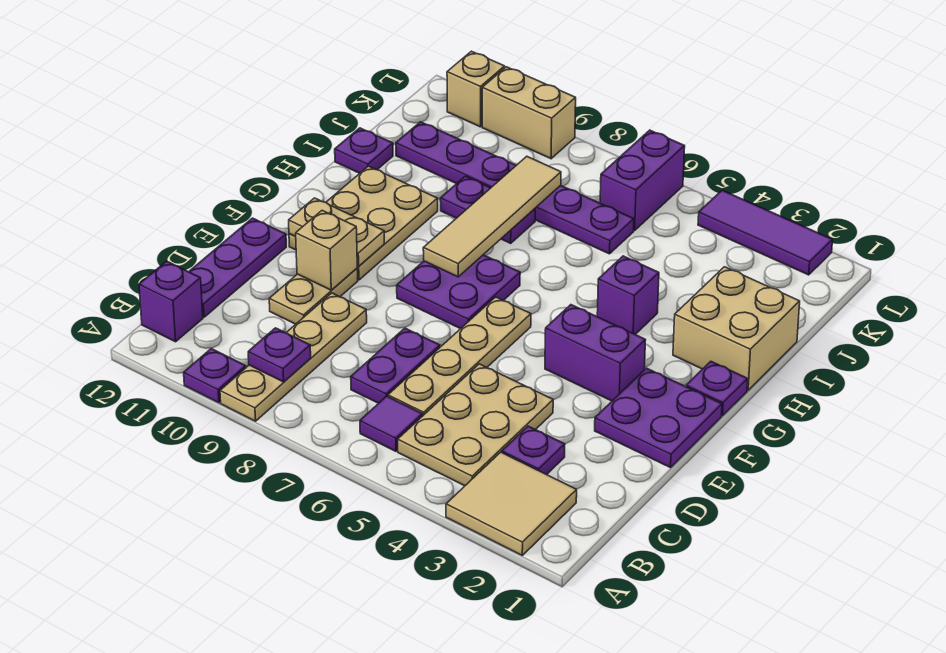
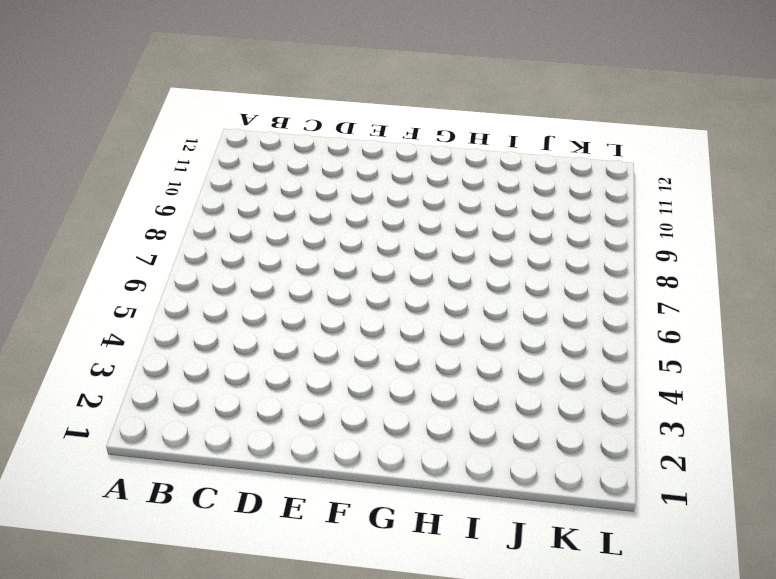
none -> tan tile A2:B3 level 1
none -> tan plate A9:D9 level 1
none -> purple plate A10 level 1

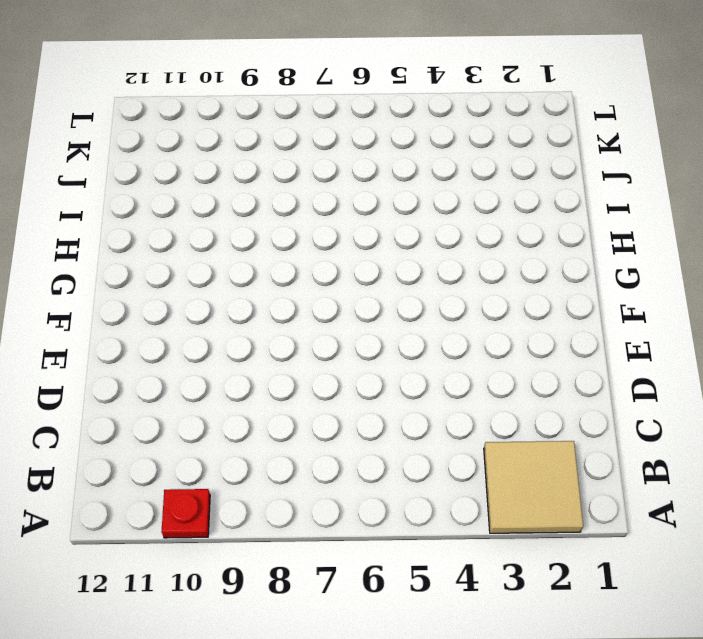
red plate A10 level 1 -> purple plate A10 level 1
none -> tan plate A9:D9 level 1
none -> tan plate B4:D5 level 1
none -> purple tile B6 level 1

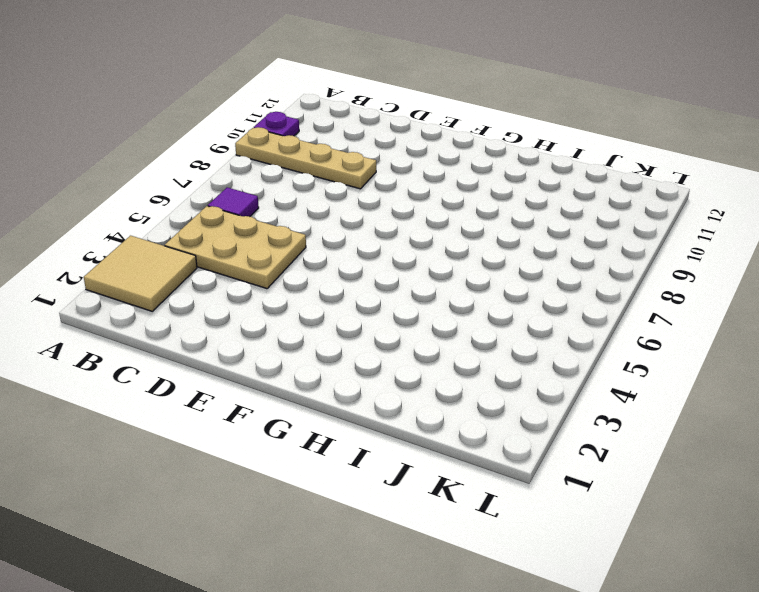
none -> purple brick B12 level 1
none -> purple plate C3 level 1
none -> tan plate C6:F6 level 1

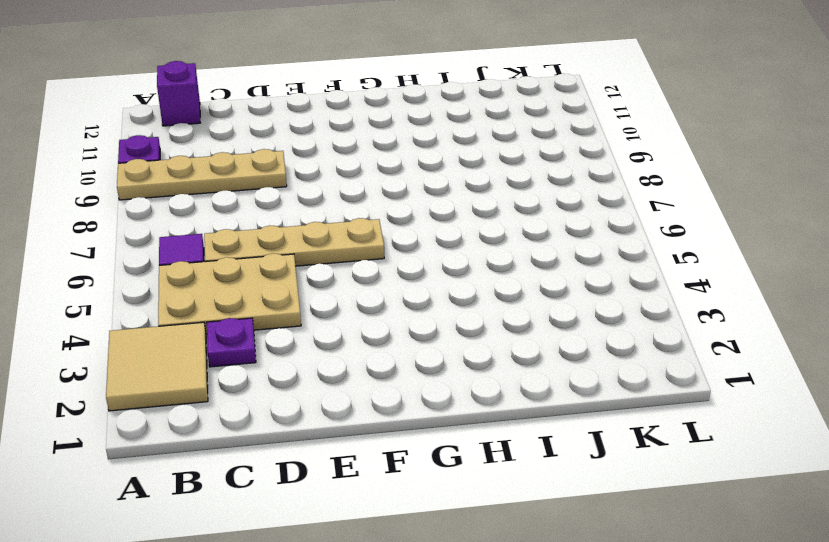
none -> purple plate C7:D7 level 1
none -> purple plate C12:E12 level 1
none -> tan plate D10:E10 level 1

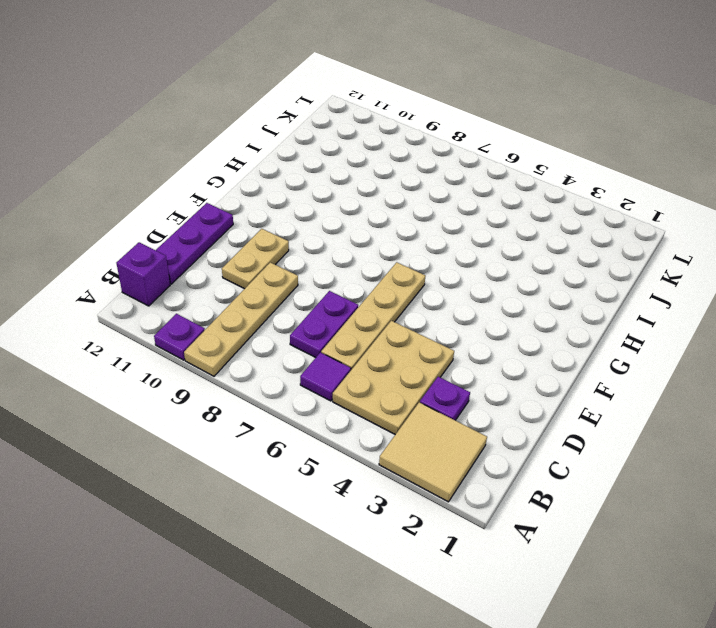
none -> purple plate E1:F2 level 1
none -> purple brick F3:F4 level 1
none -> purple plate F7:G8 level 1

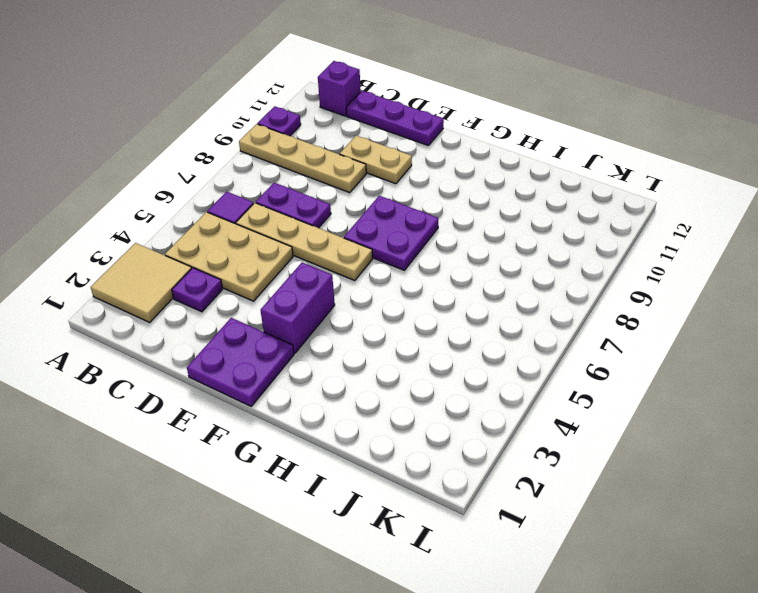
none -> tan plate F10:H11 level 1
none -> purple plate G1 level 1
none -> tan brick H1:I2 level 1

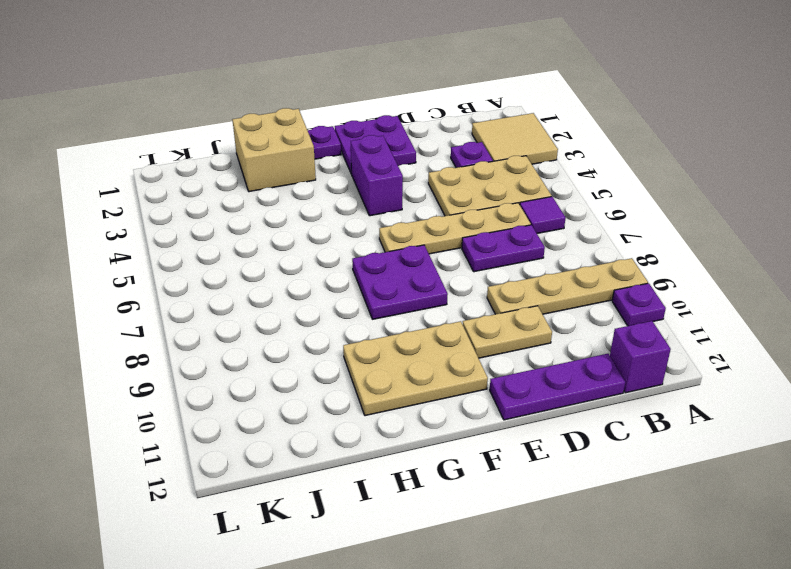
none -> purple brick H4 level 1
none -> purple plate I8:I9 level 1
none -> purple plate I12 level 1

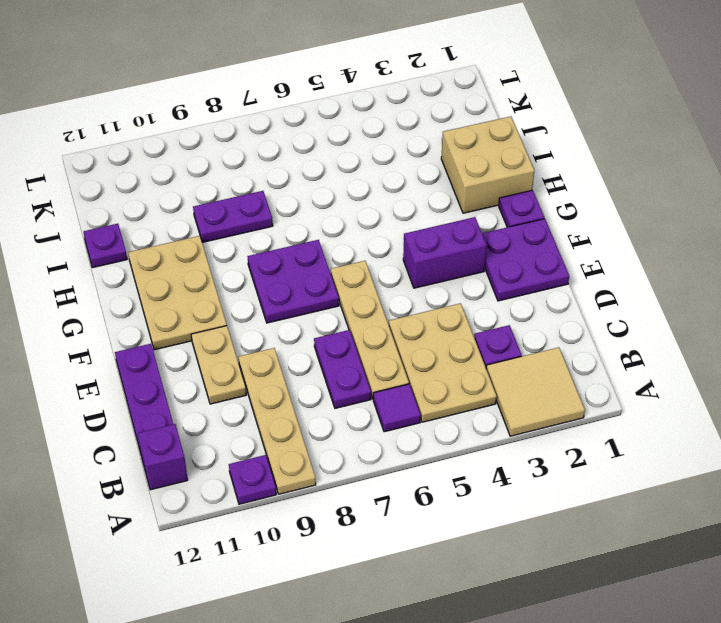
none -> purple brick H4 level 1
none -> purple plate J6:J11 level 1
none -> purple brick K6:L6 level 1

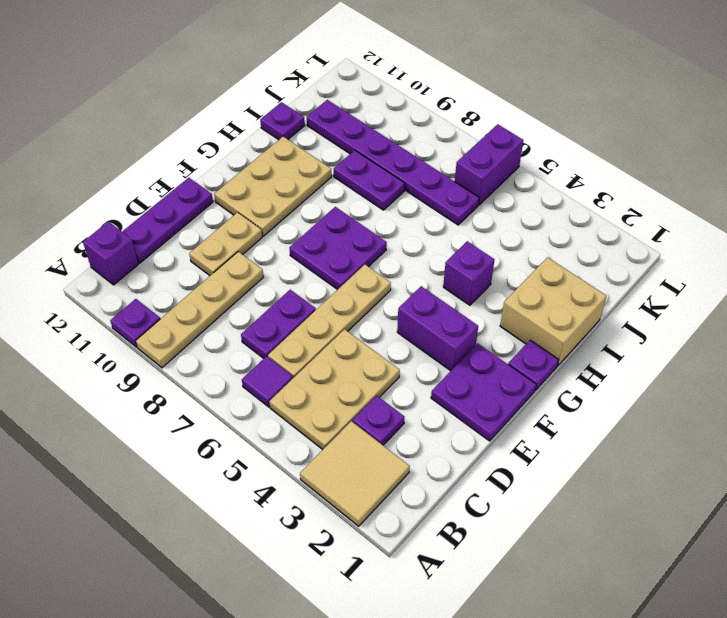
none -> purple tile L2:L4 level 1
none -> tan brick L9:L10 level 1
none -> tan brick L11 level 1

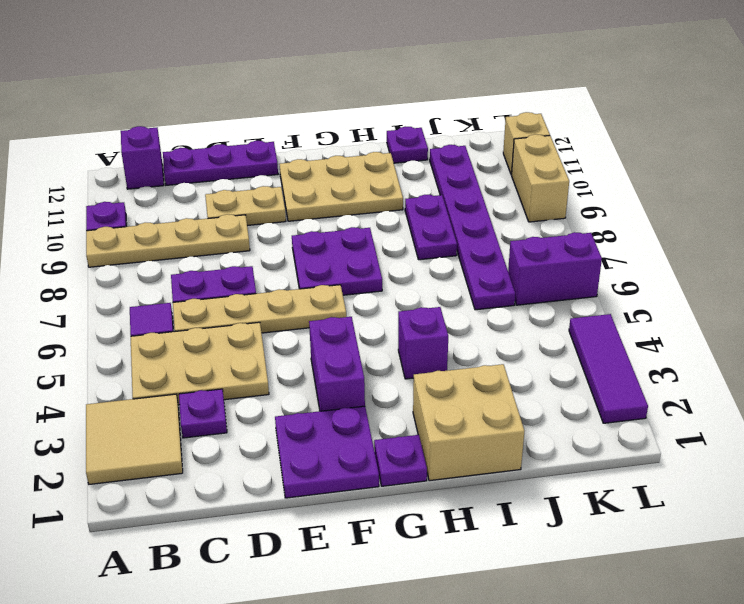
none -> purple plate B9 level 2
none -> tan brick E10 level 2
none -> tan plate F10:F11 level 2

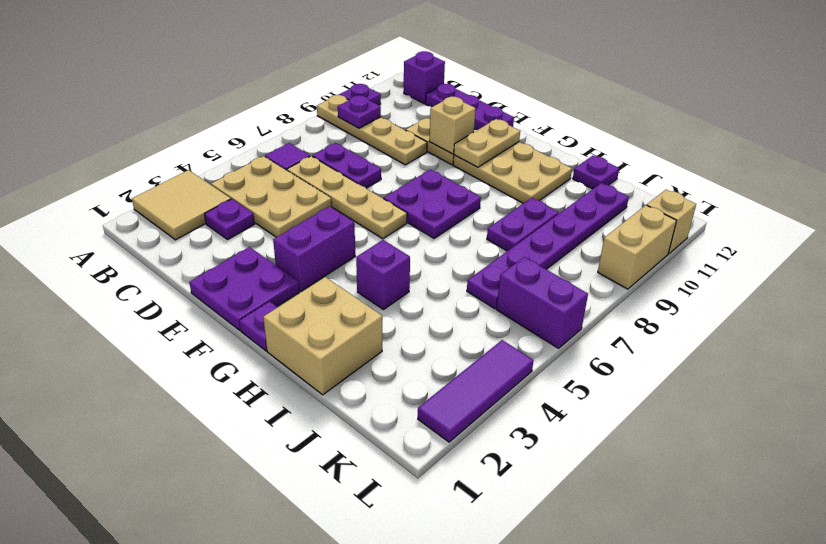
none -> tan tile G8:J8 level 2

